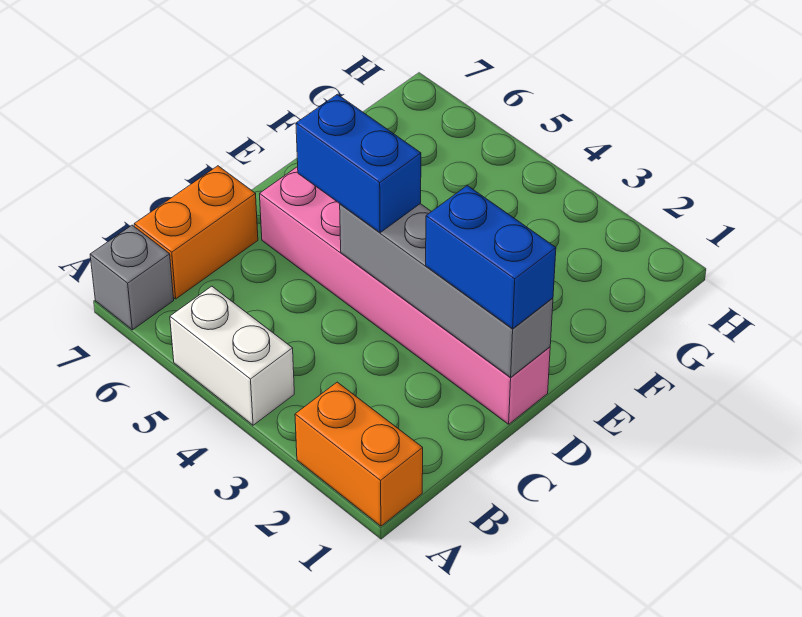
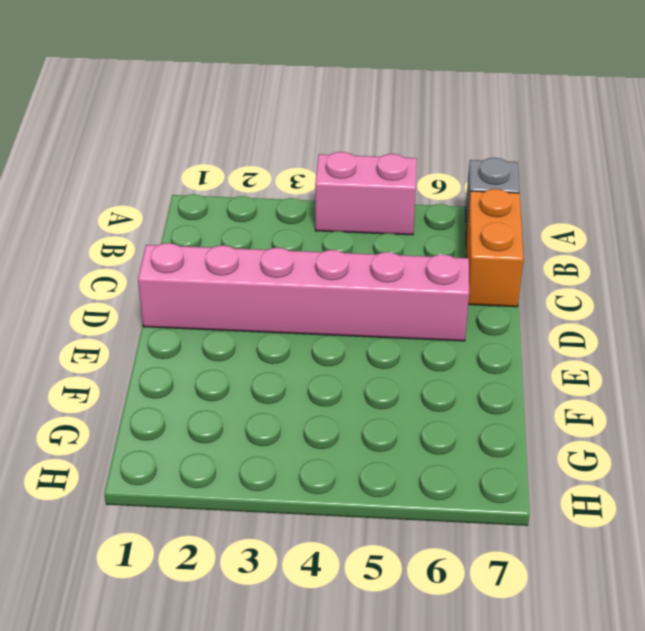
pink brick A4:A5 level 1 -> white brick A4:A5 level 1
none -> orange brick A1:A2 level 1
none -> grey brick D1:D4 level 2

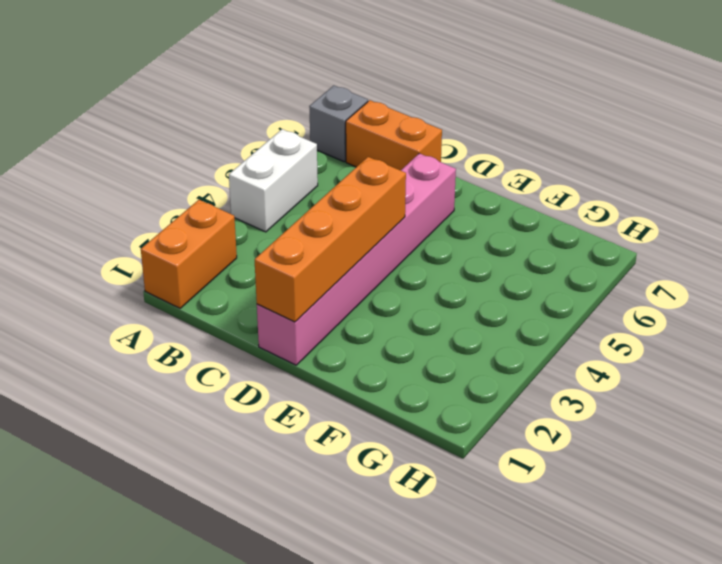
orange brick D1:D4 level 2 -> grey brick D1:D4 level 2
none -> blue brick D1:D2 level 3
none -> blue brick D4:D5 level 3

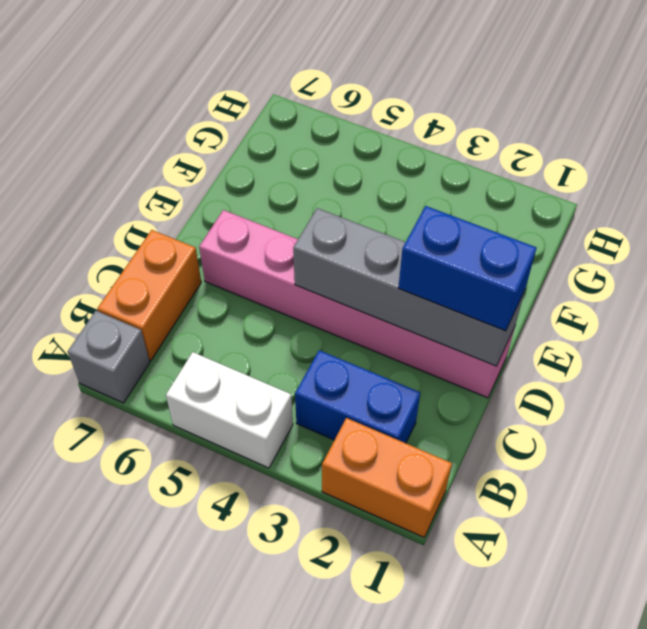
blue brick B2:B3 level 1 -> blue brick D4:D5 level 3

